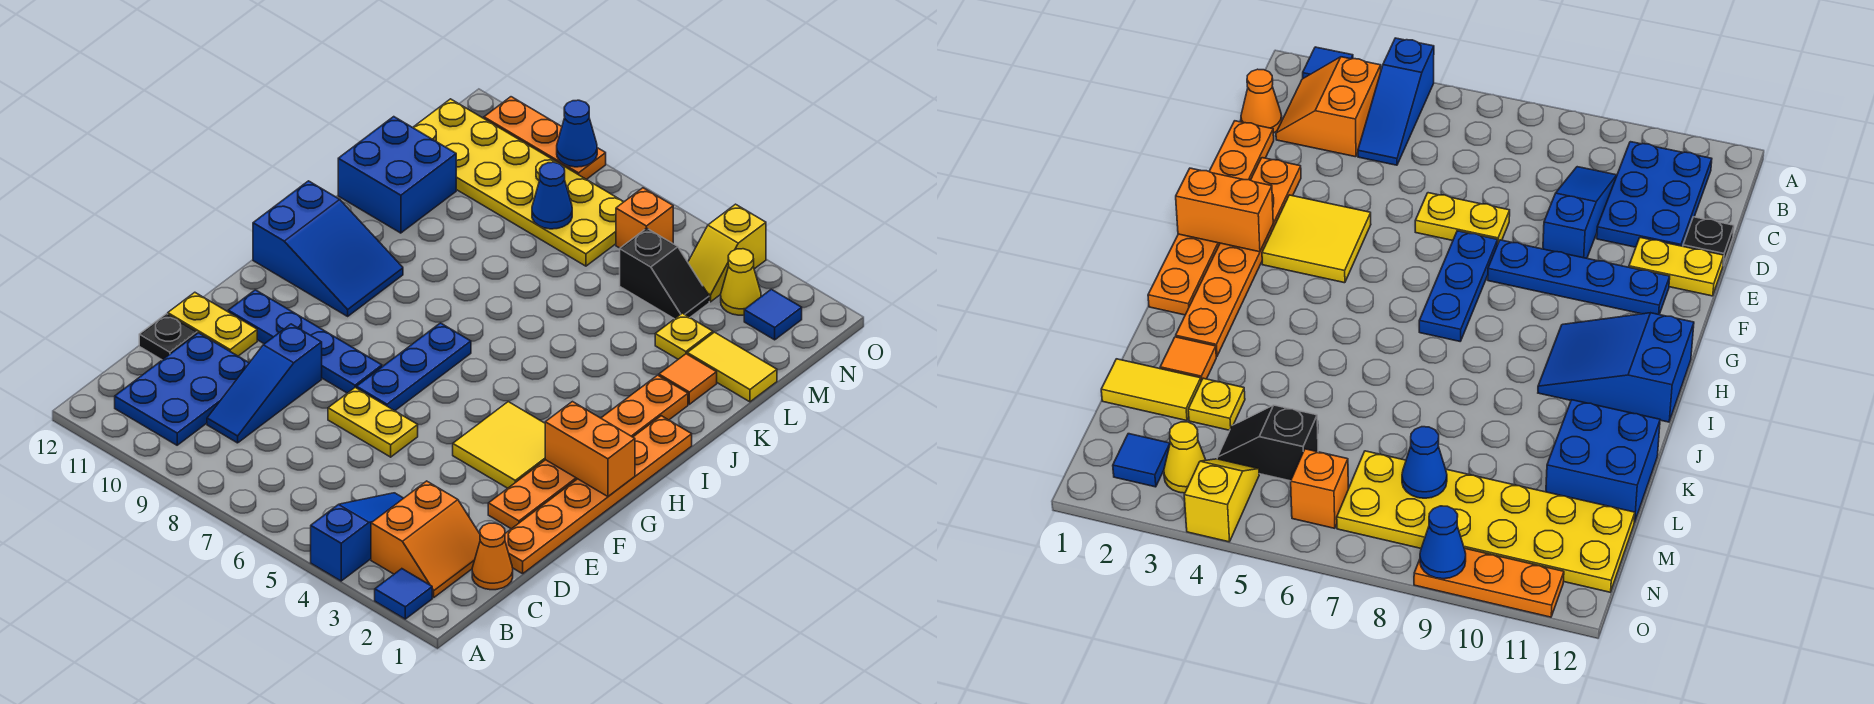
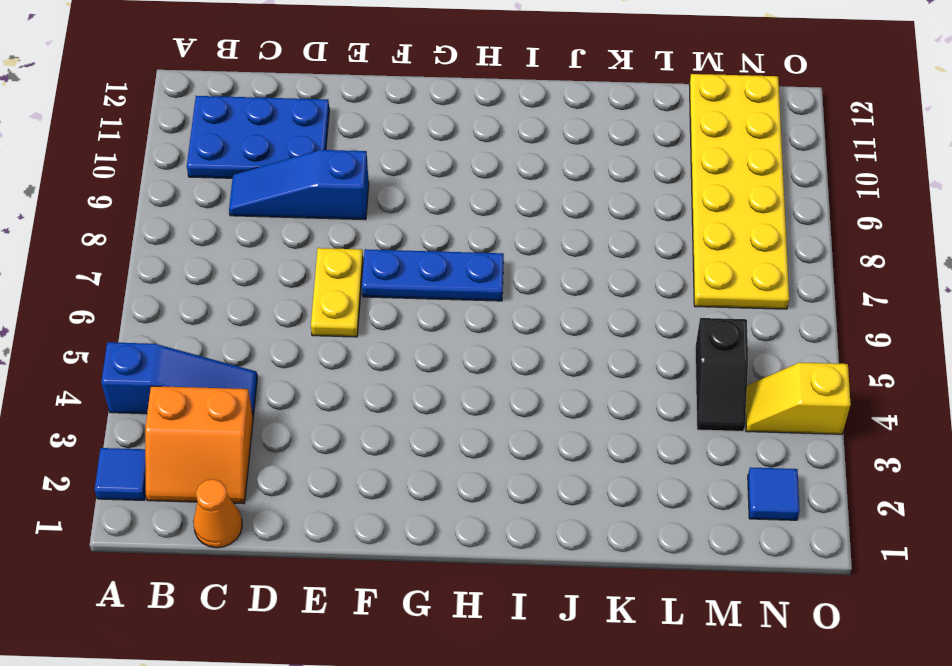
none -> orange plate D1:I1 level 1
none -> black plate D12 level 1
none -> orange plate E2:J2 level 1

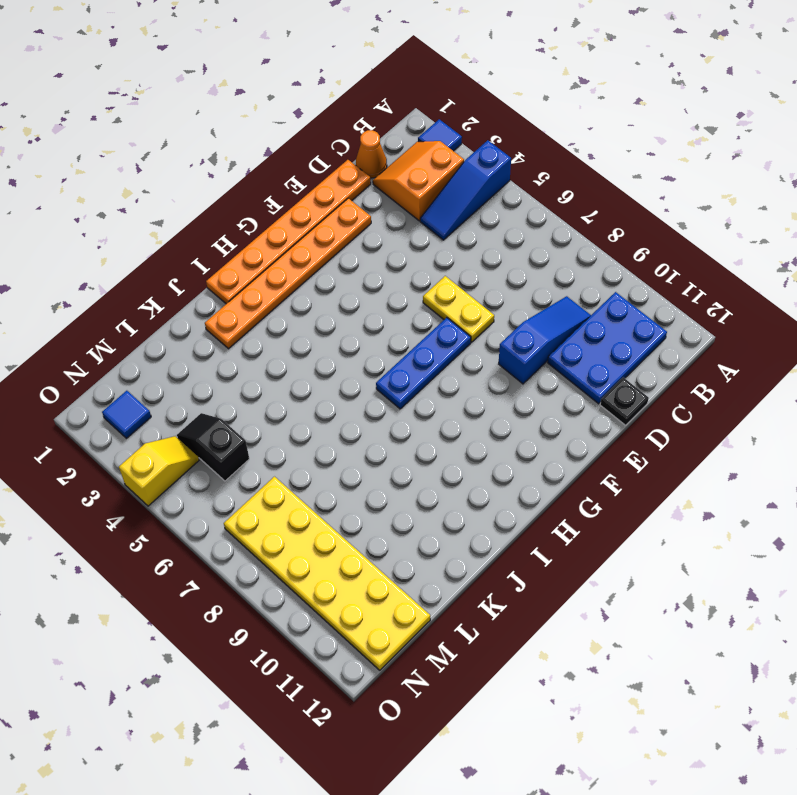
none -> yellow plate E11:E12 level 1
none -> yellow tile F3:G4 level 1
none -> blue plate F8:F11 level 1

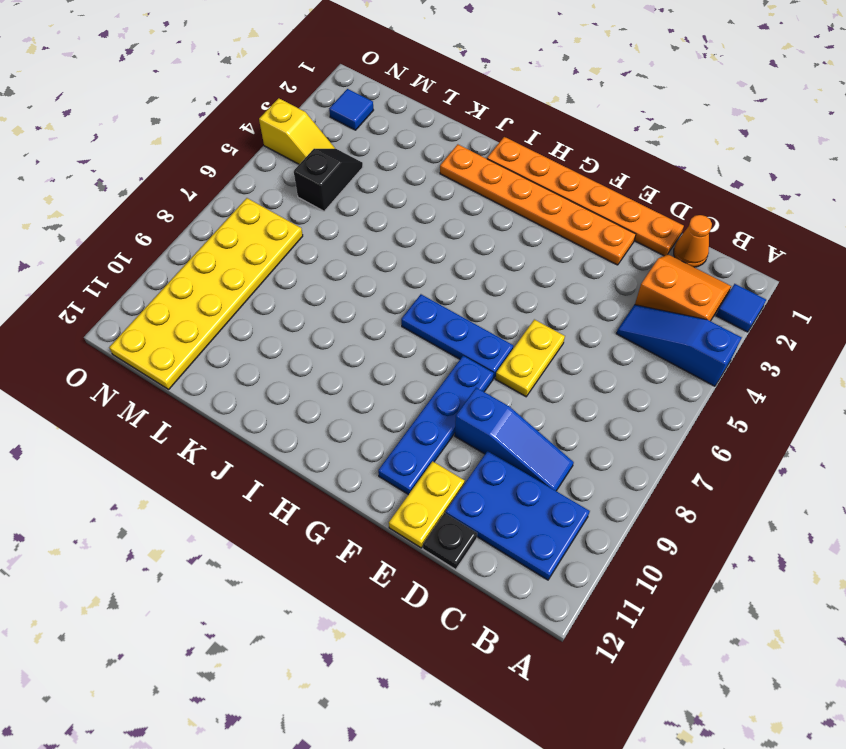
none -> yellow tile F3:G4 level 1
none -> blue slope H10:I12 level 1 top 12
none -> orange tile K2 level 1

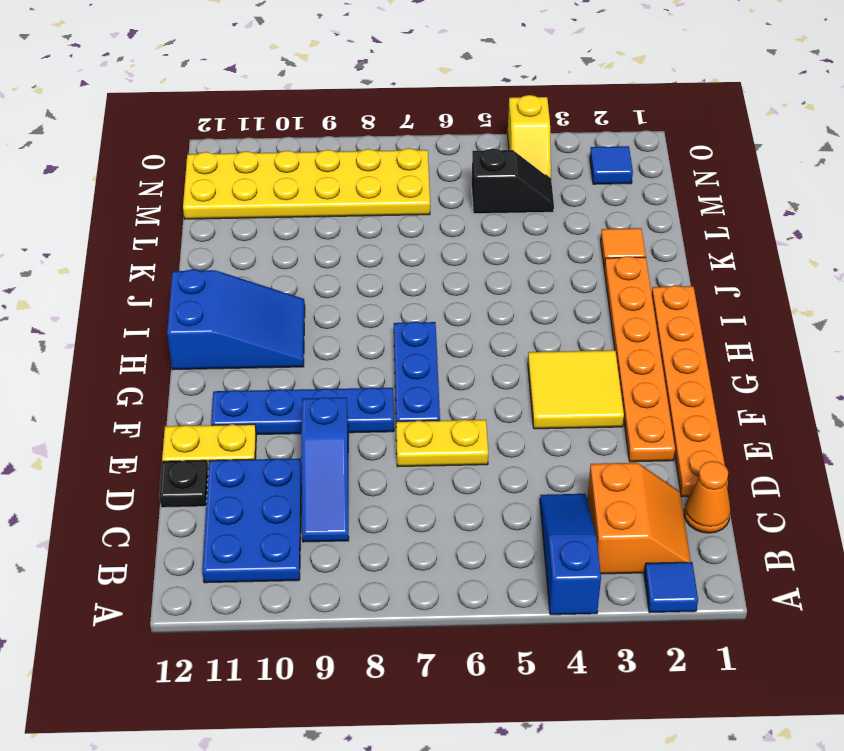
none -> blue brick K11:L12 level 1
none -> yellow tile L1:L2 level 1
none -> yellow plate L3 level 1

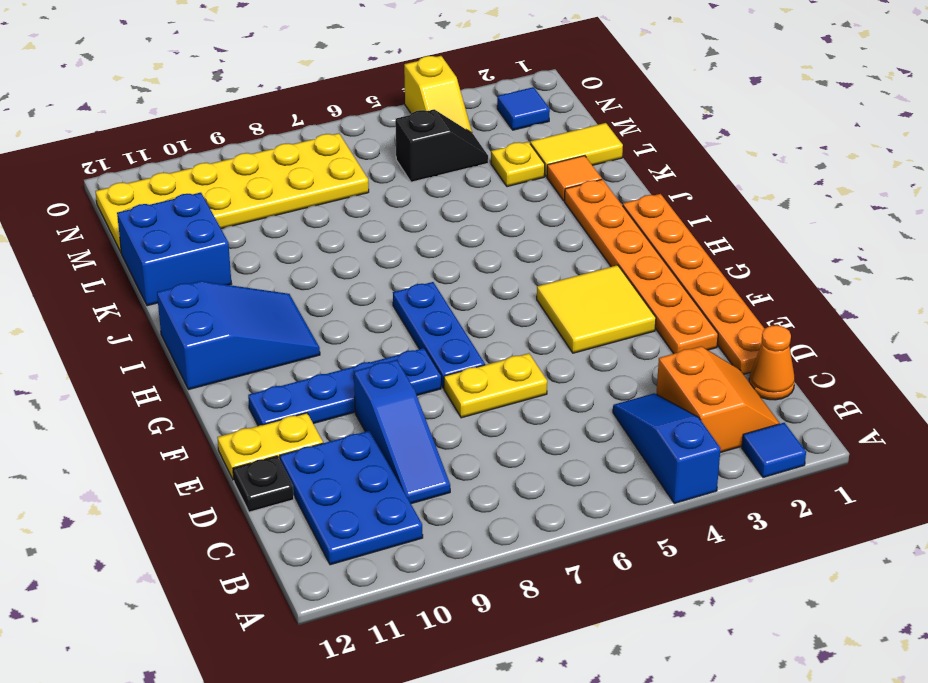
none -> yellow cone N3 level 1
none -> orange brick N6 level 1
none -> orange plate O9:O11 level 1

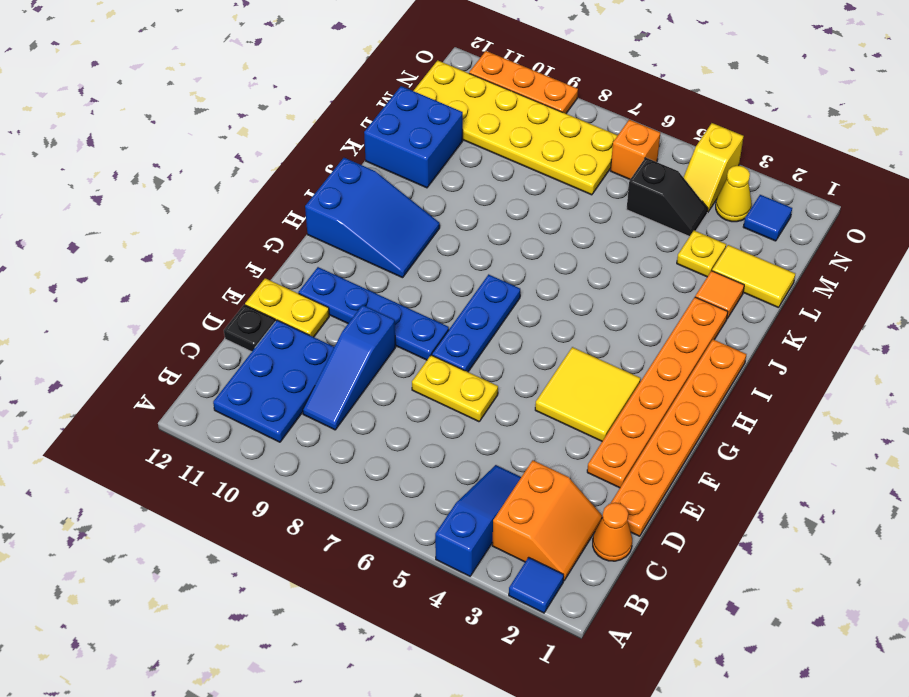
none -> orange brick G1:G2 level 2
none -> blue cone M8 level 2
none -> blue cone O9 level 2

